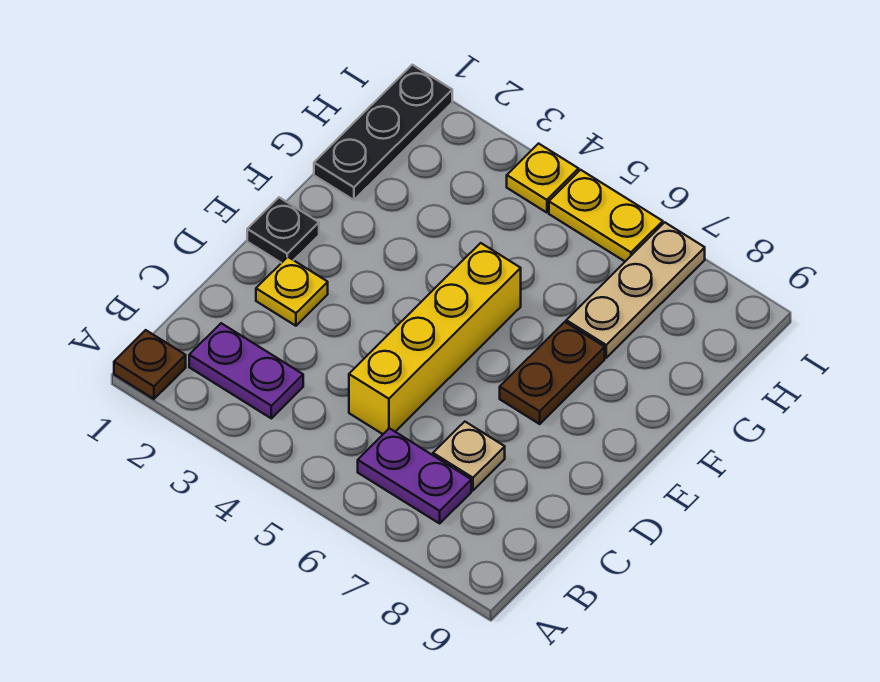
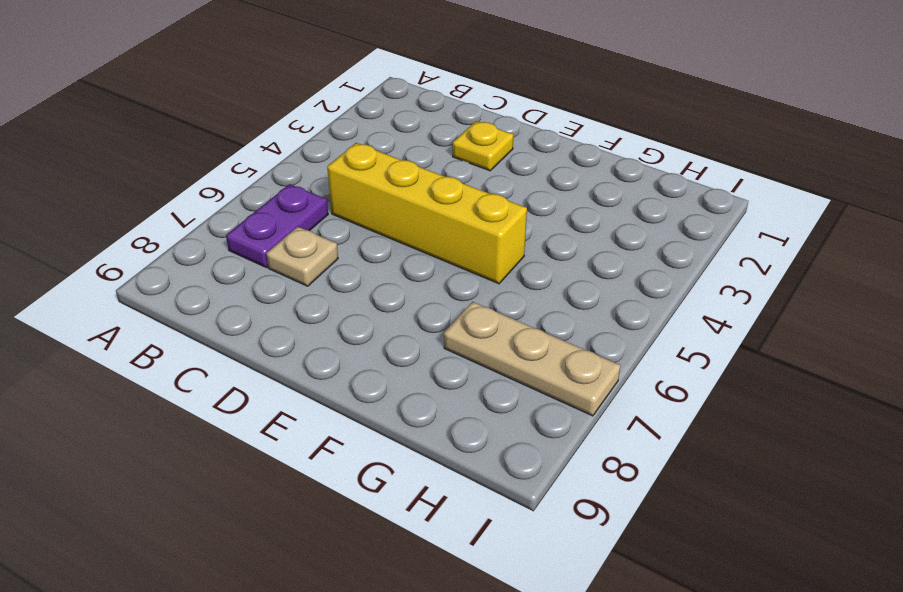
none -> brown plate A1 level 1
none -> purple plate B2:B3 level 1
none -> black plate E1 level 1

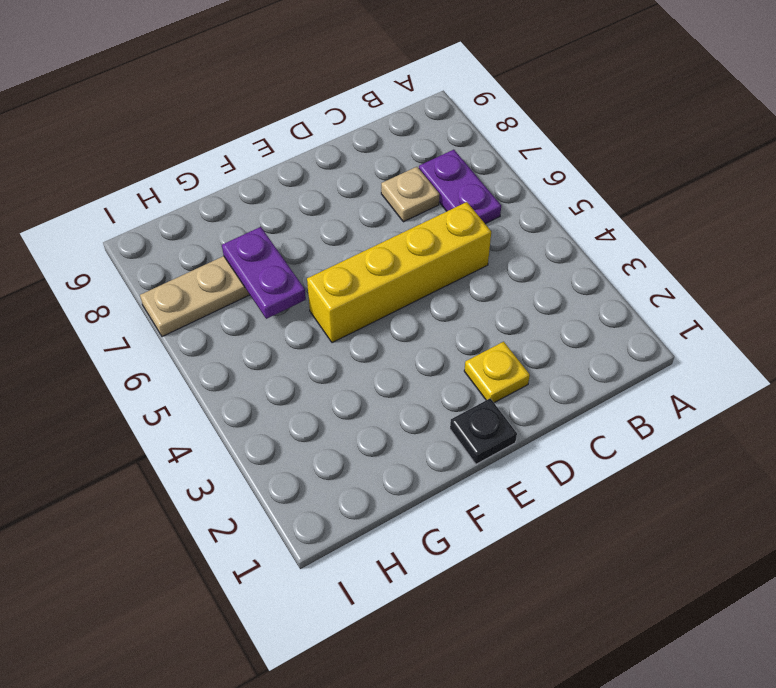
purple plate G6:G7 level 2 -> purple plate B2:B3 level 1
none -> brown plate A1 level 1
none -> brown plate E7:F7 level 1
none -> black plate G1:I1 level 1

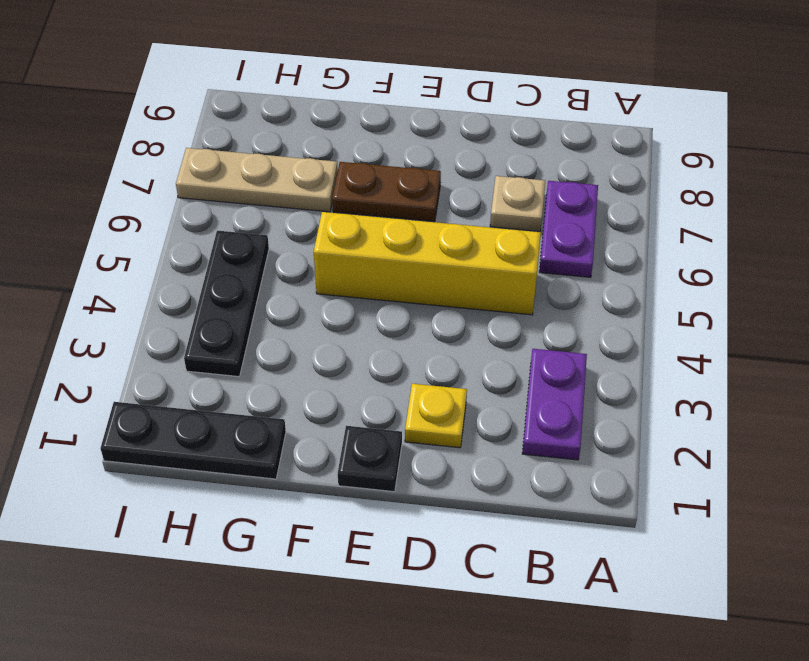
black plate H3:H5 level 1 -> none
none -> brown plate A1 level 1
none -> yellow plate I4 level 1
none -> yellow plate I5:I6 level 1

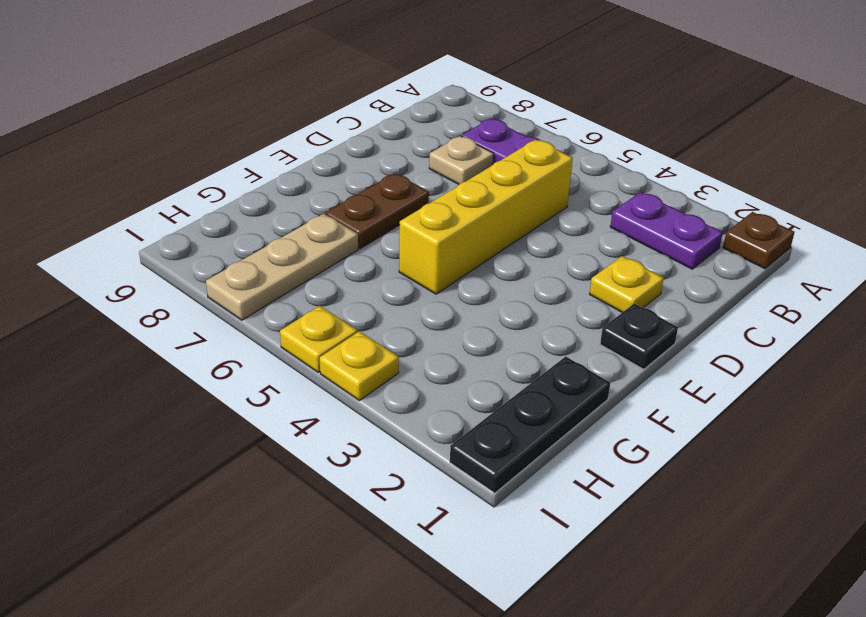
yellow plate I5 level 1 -> yellow plate I5:I6 level 1

